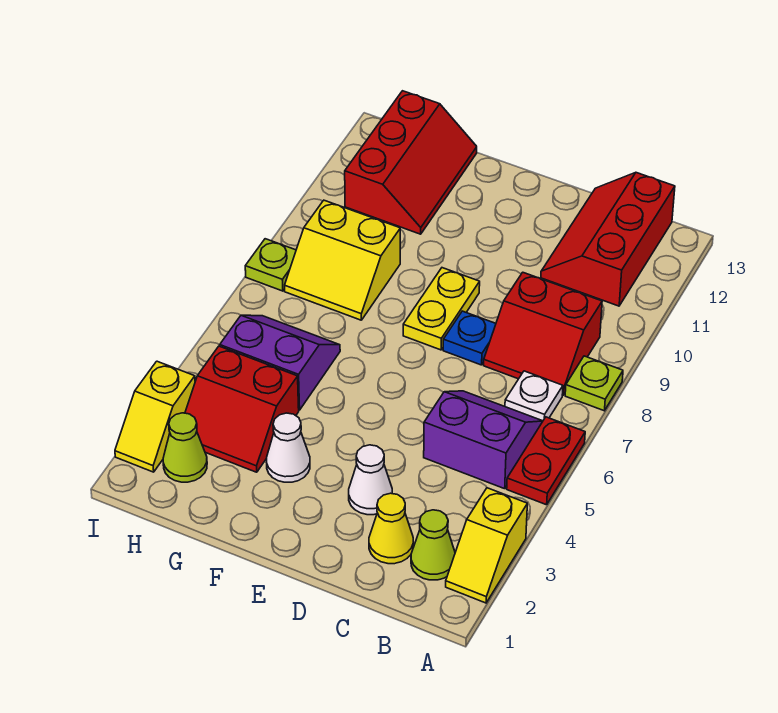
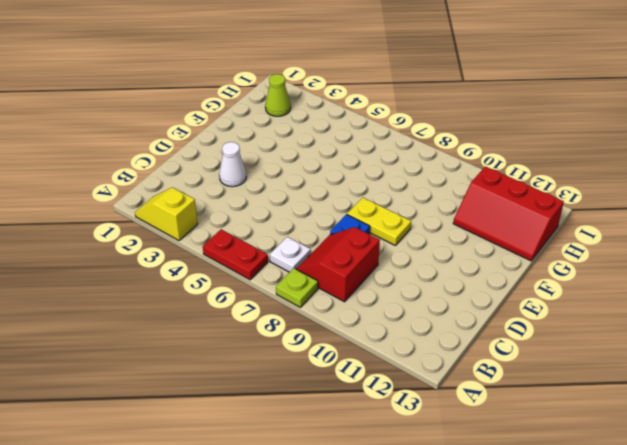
none -> lime cone B2 level 1
none -> purple slope B5:C6 level 1 top 5
none -> red slope B11:C13 level 1 top B

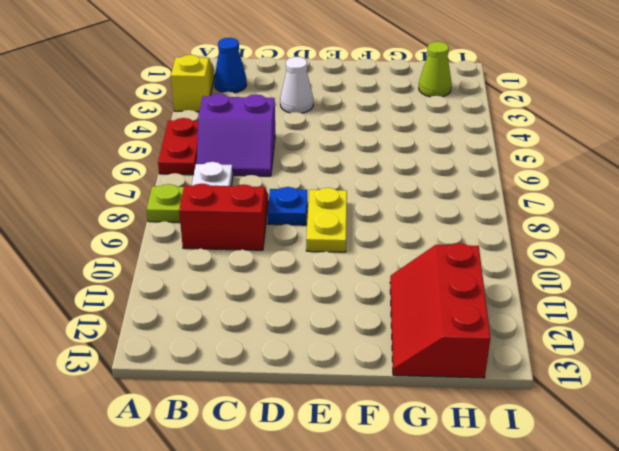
blue cone B2 level 1 -> lime cone B2 level 1
none -> red slope B11:C13 level 1 top B
none -> yellow cone C2 level 1
none -> white cone F3 level 1

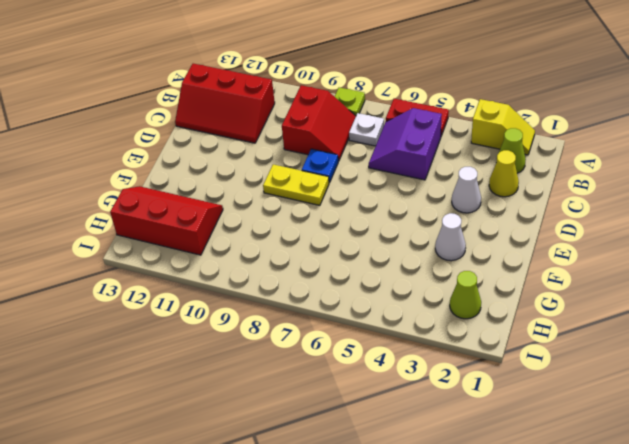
none -> red slope G3:H4 level 1 top 4
none -> purple slope G5:H6 level 1 top 5
none -> yellow slope G8:H9 level 1 top 9

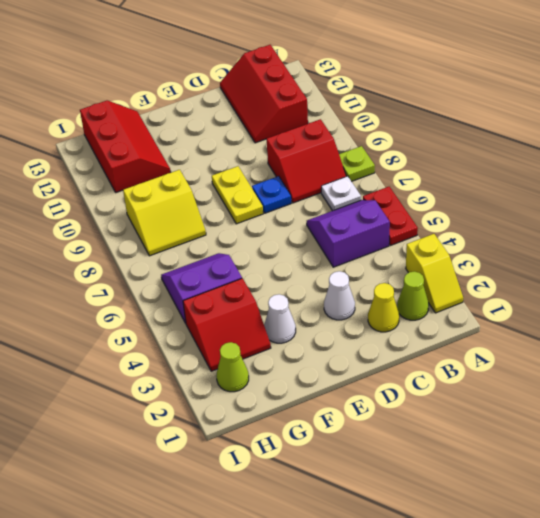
none -> yellow slope I2:I3 level 1 top 3
none -> lime plate I8 level 1

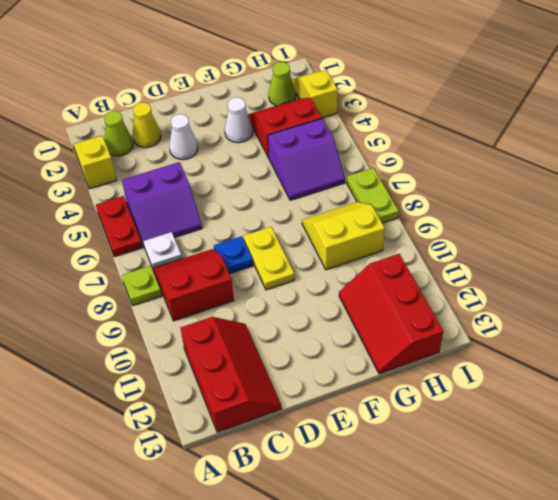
lime plate I7:I8 level 1 -> lime plate I8 level 1

